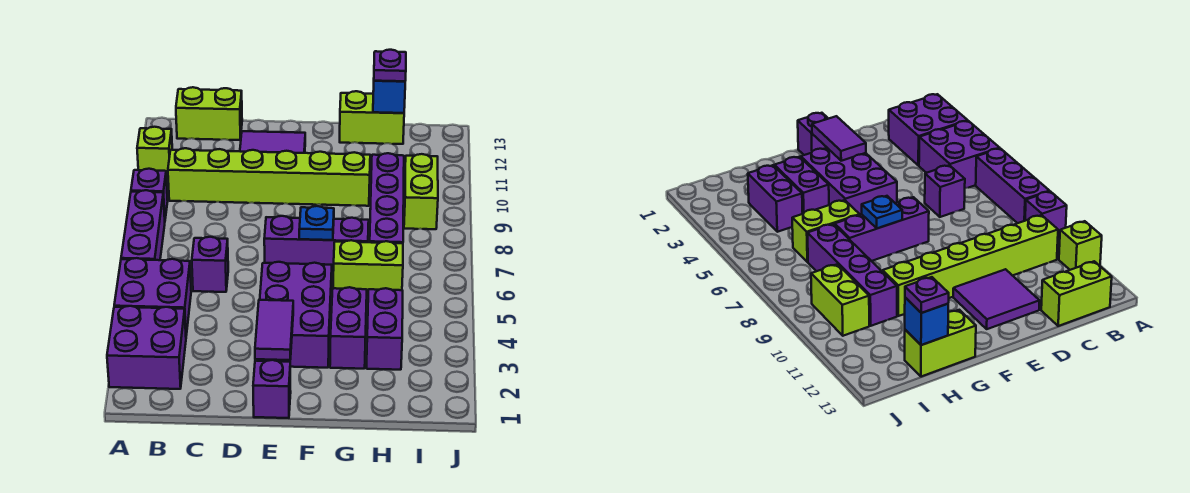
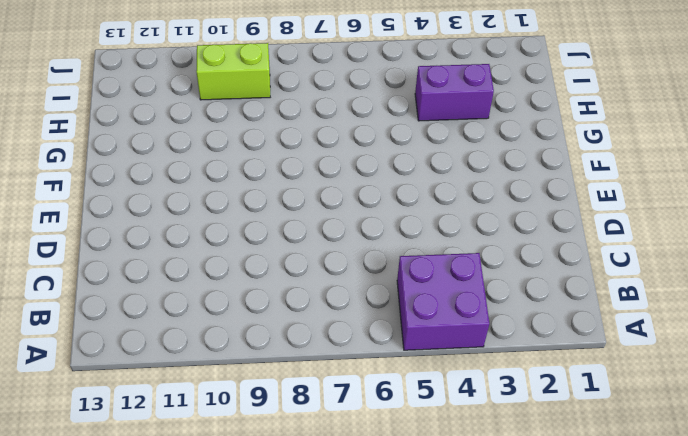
none -> purple brick A2:B3 level 1
none -> purple brick A6:A8 level 1
none -> purple brick A9 level 1

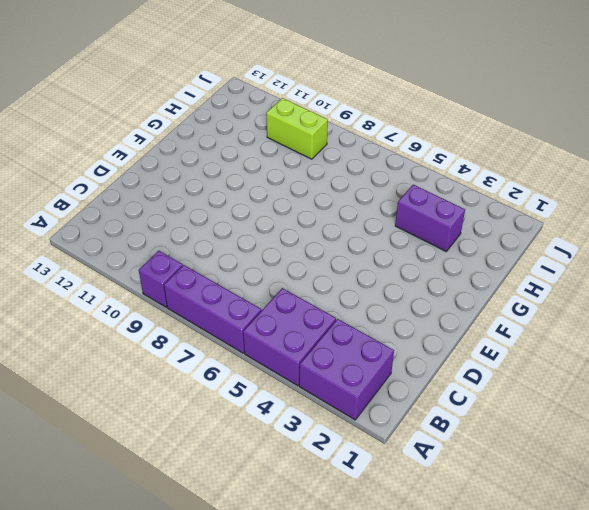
none -> lime brick A11 level 1
none -> lime brick B10:G10 level 1
none -> lime brick B13:C13 level 1

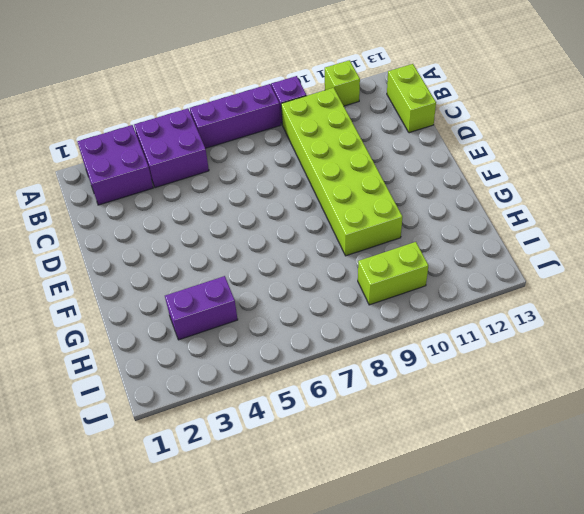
lime brick B9:G10 level 1 -> lime brick B10:G10 level 1
none -> purple brick C6 level 1
none -> purple tile D11:E12 level 1
none -> purple brick E1 level 1

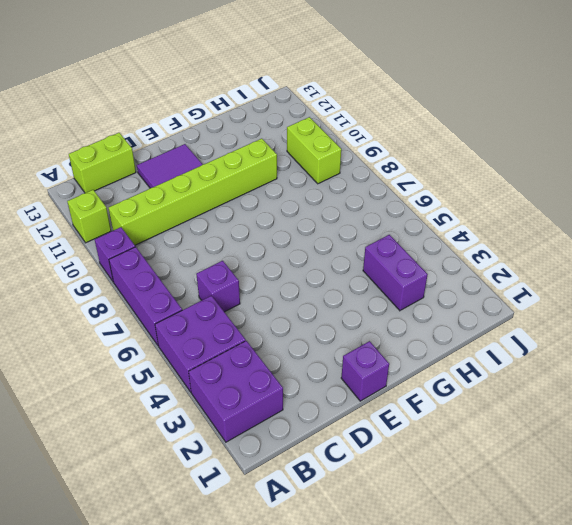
none -> purple brick E3:F5 level 1
none -> purple brick E7:G7 level 1
none -> purple brick G3:G4 level 1

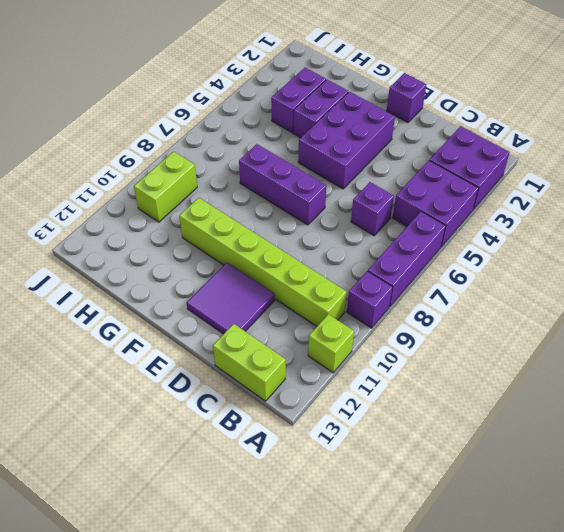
none -> lime brick G6:H6 level 1
none -> lime brick G13:H13 level 1
none -> purple brick H7:H10 level 1

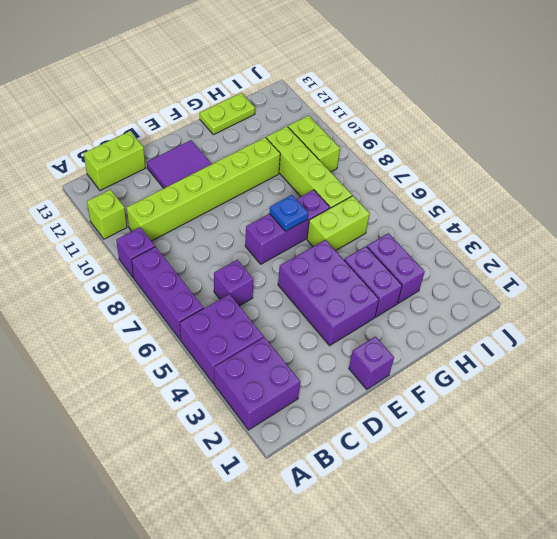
lime plate G13:H13 level 1 -> lime brick G13:H13 level 1
lime brick H7:H10 level 1 -> purple brick H7:H10 level 1
none -> purple tile E2:E3 level 2
none -> blue brick H13 level 2
none -> purple plate H13 level 3

